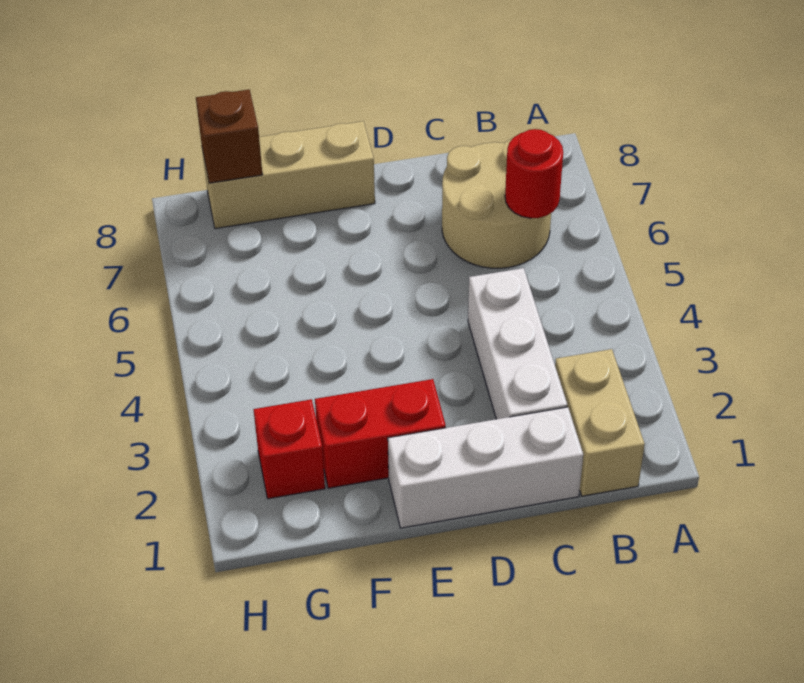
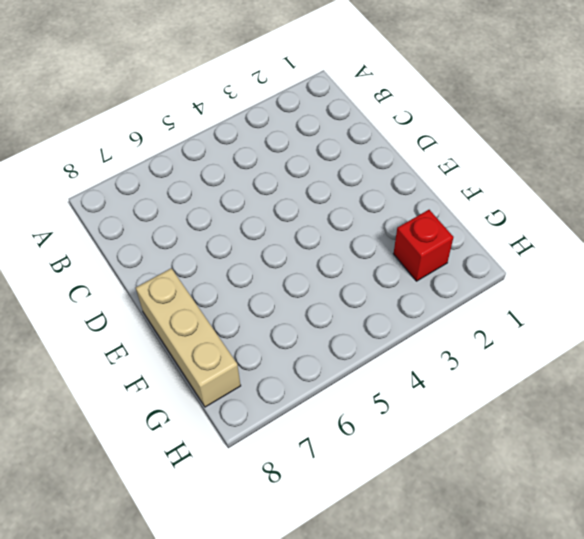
none -> tan brick B1:B2 level 1
none -> tan round brick B6:C7 level 1

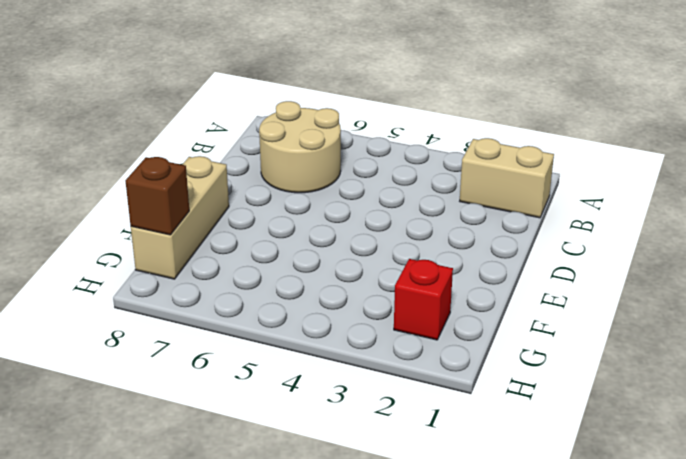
none -> white brick C1:E1 level 1
none -> white brick C2:C4 level 1

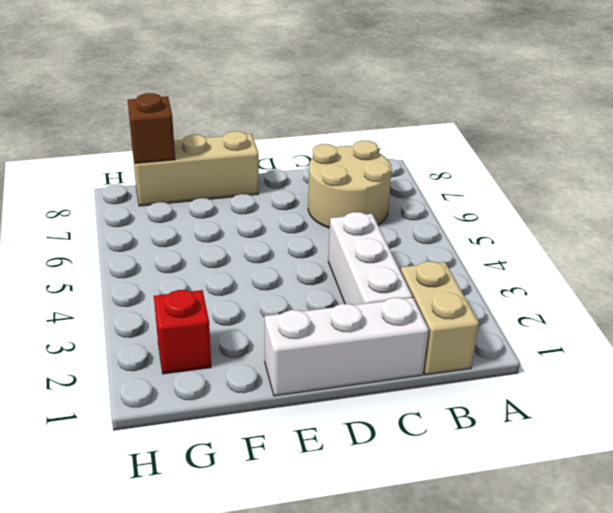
none -> red brick E2:F2 level 1
none -> red round brick B6 level 2

